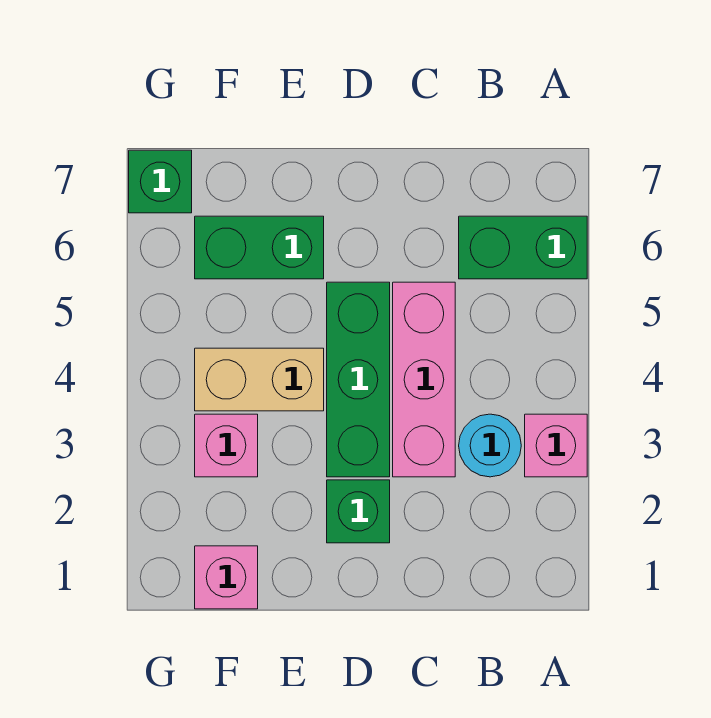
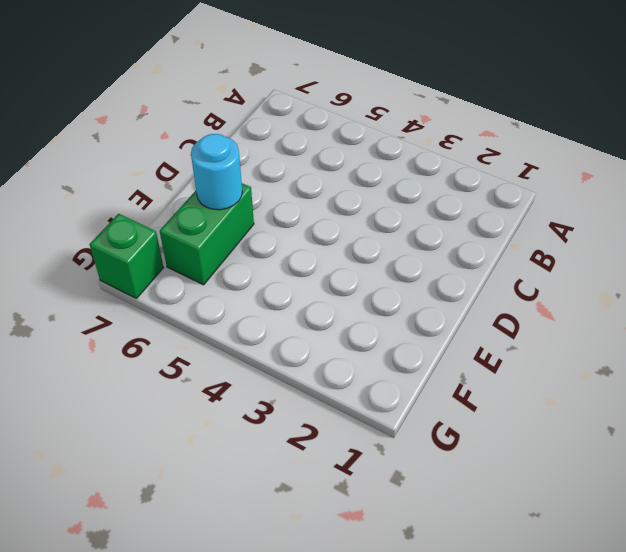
cyan round brick E6 level 2 -> cyan round brick B3 level 1
none -> pink brick A3 level 1
none -> green brick A6:B6 level 1

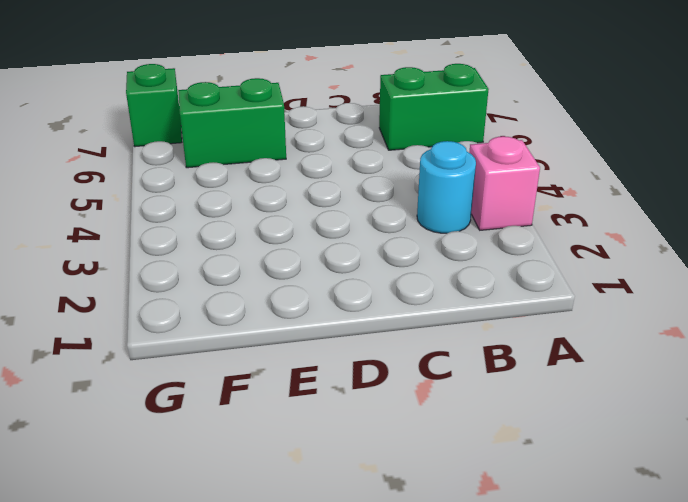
none -> pink brick C3:C5 level 1
none -> green brick D2 level 1

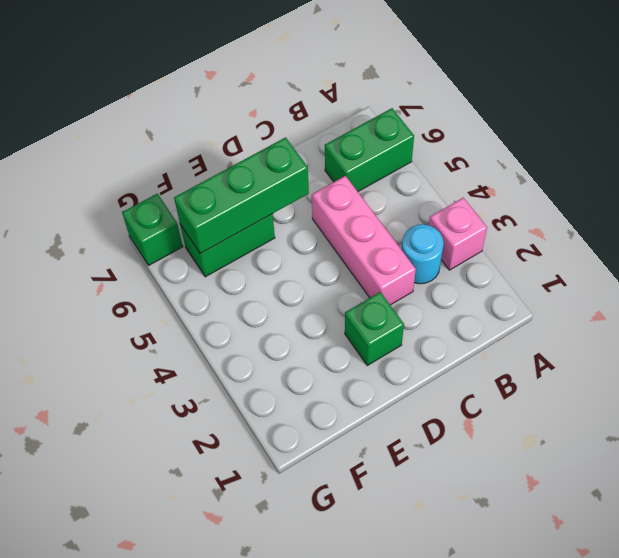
green brick D6:F6 level 2 -> green brick D3:D5 level 1
none -> tan brick E4:F4 level 1
none -> pink brick F1 level 1

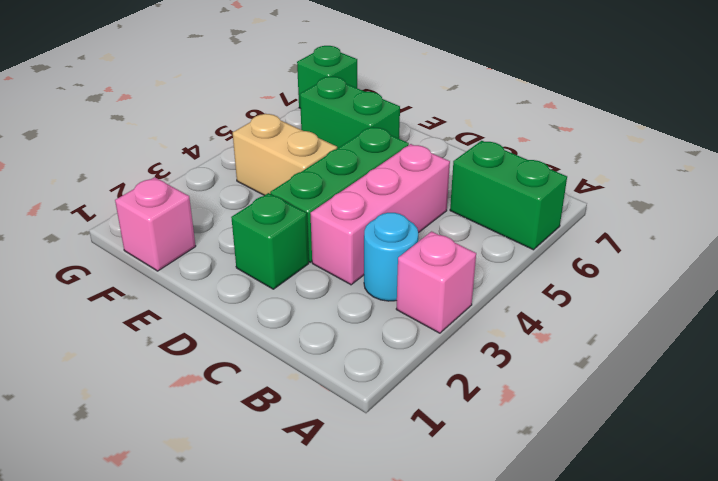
none -> pink brick F3 level 1

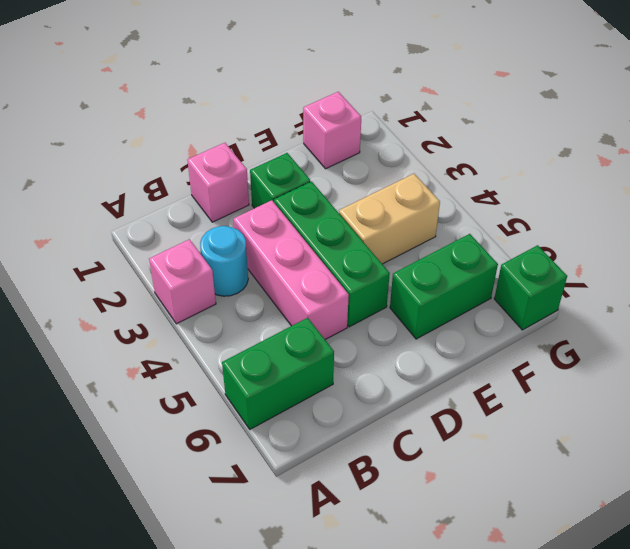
pink brick C1 level 1 -> pink brick F3 level 1

